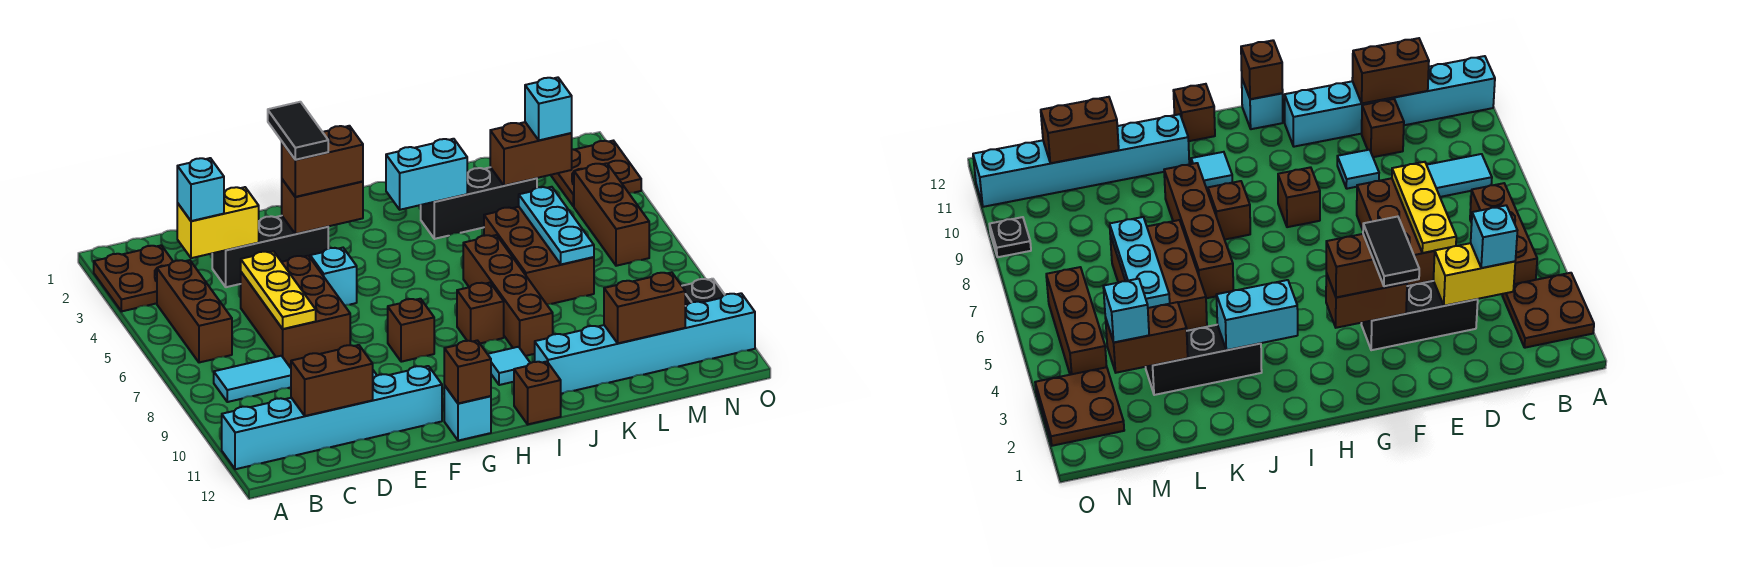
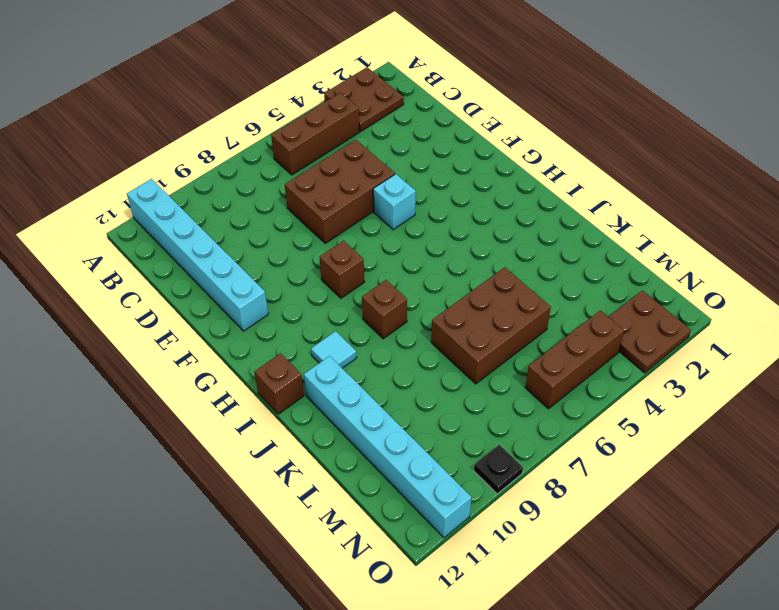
none -> cyan tile B8:C8 level 1
none -> black brick D3:F3 level 1
none -> brown brick D10 level 1
none -> cyan tile E9 level 1

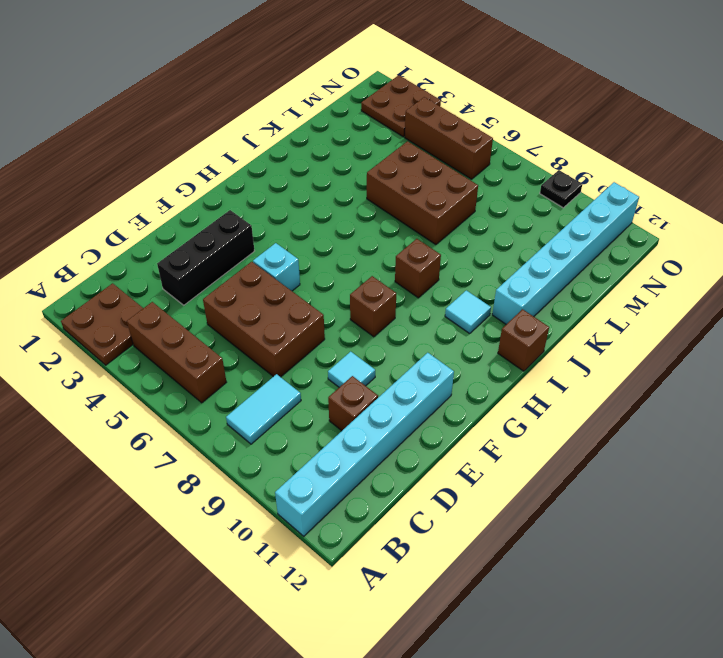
none -> cyan brick G12 level 1
none -> black brick J3:L3 level 1
none -> brown brick J6:J9 level 1
none -> yellow brick C3:D3 level 2

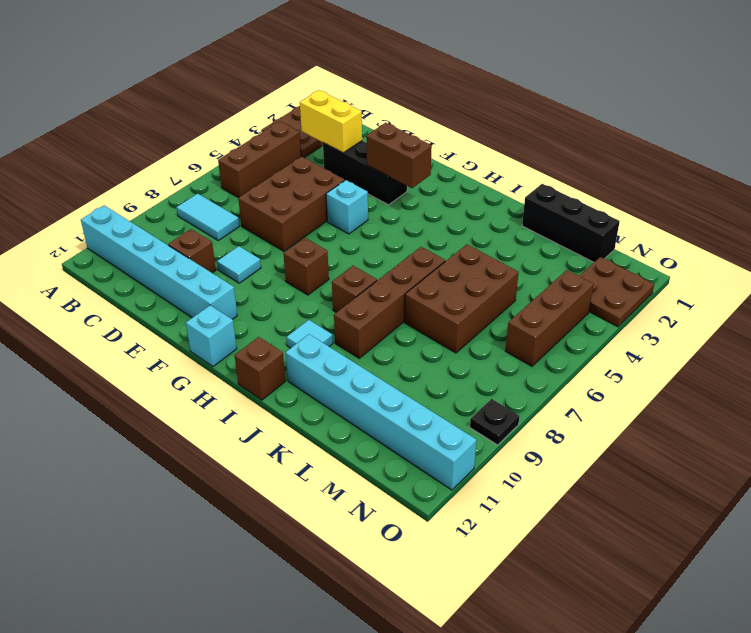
black brick K1:M1 level 1 -> black brick J3:L3 level 1
none -> brown brick C11:D11 level 2
none -> yellow plate D5:D7 level 2
none -> brown brick G12 level 2
none -> cyan brick I3:J3 level 2

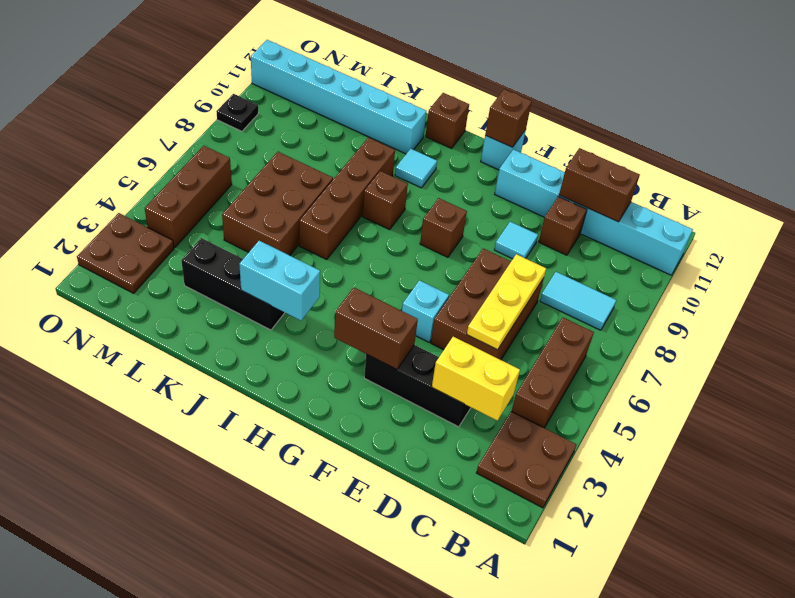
none -> brown brick L3:M3 level 2
none -> cyan plate L5:L7 level 2
none -> brown brick L11:M11 level 2
none -> cyan brick C3 level 3

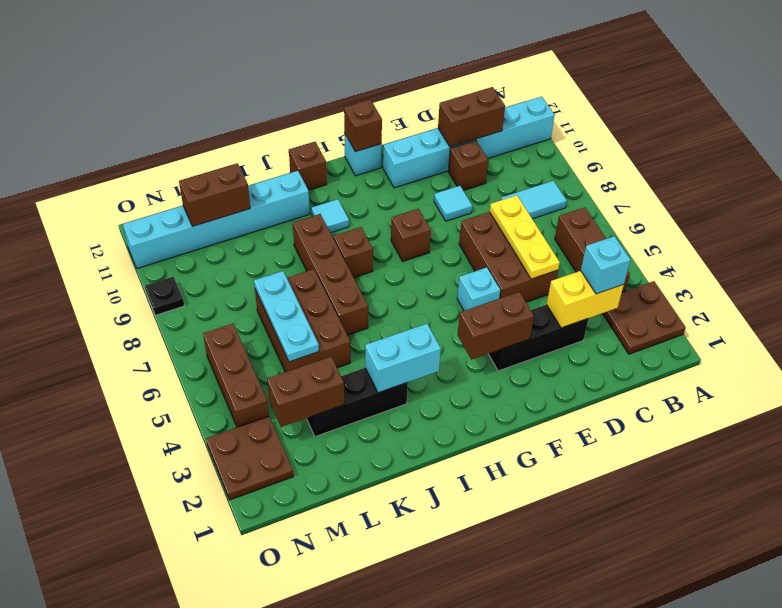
none -> brown brick F3:G3 level 3
none -> cyan brick M3 level 3
none -> black tile F2:F3 level 4

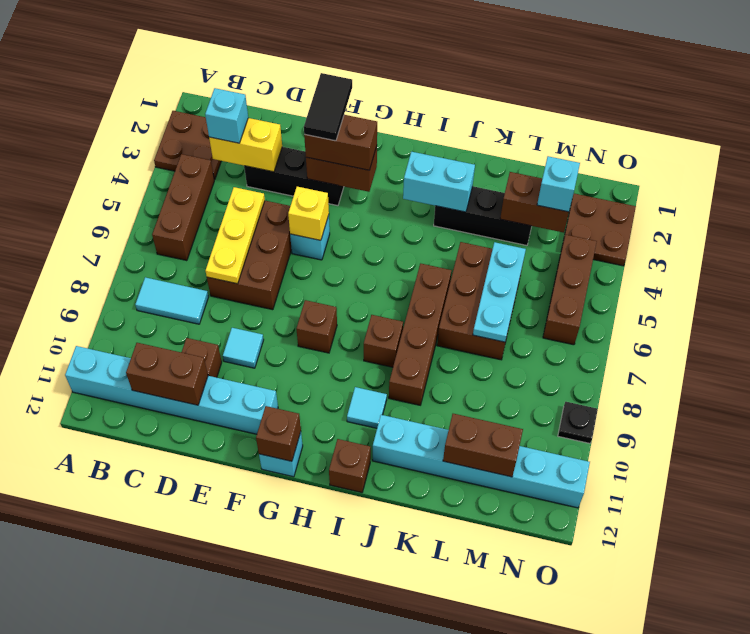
yellow brick F5 level 2 -> none

